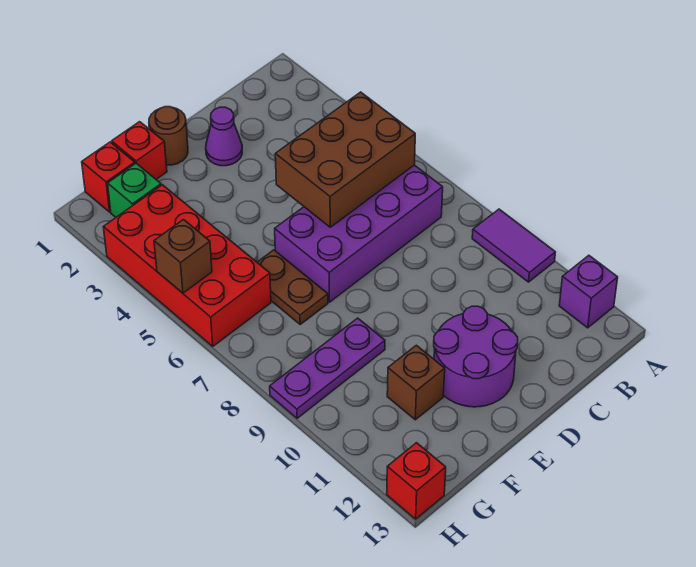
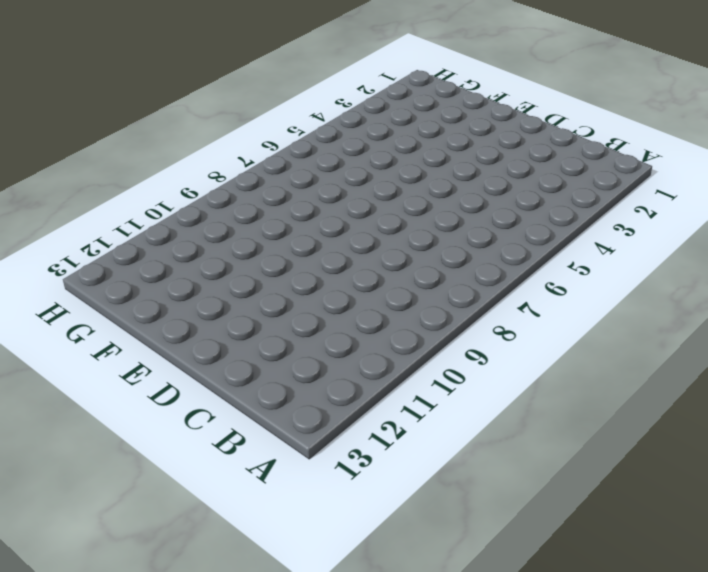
none -> purple tile A9:A10 level 1
none -> purple brick A12 level 1
none -> purple brick B6:E7 level 1

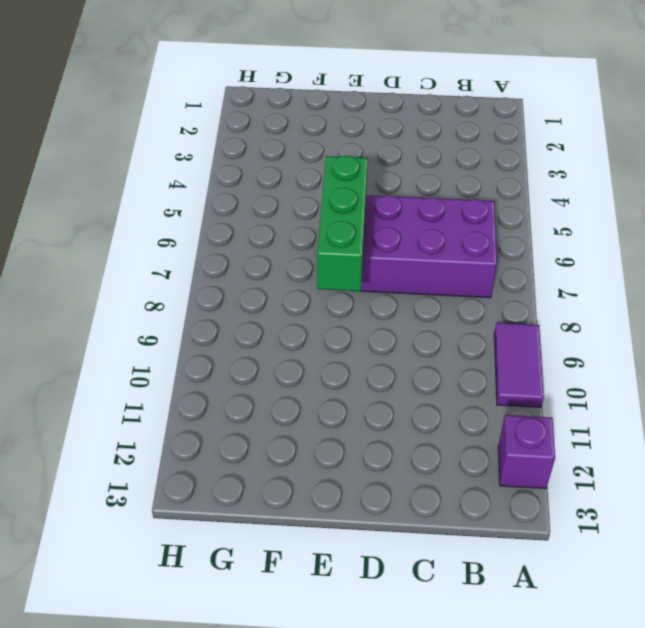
green brick E6:E8 level 2 -> none
none -> purple cone D2 level 1
none -> purple round brick D11:E12 level 1
none -> brown round brick E1 level 1

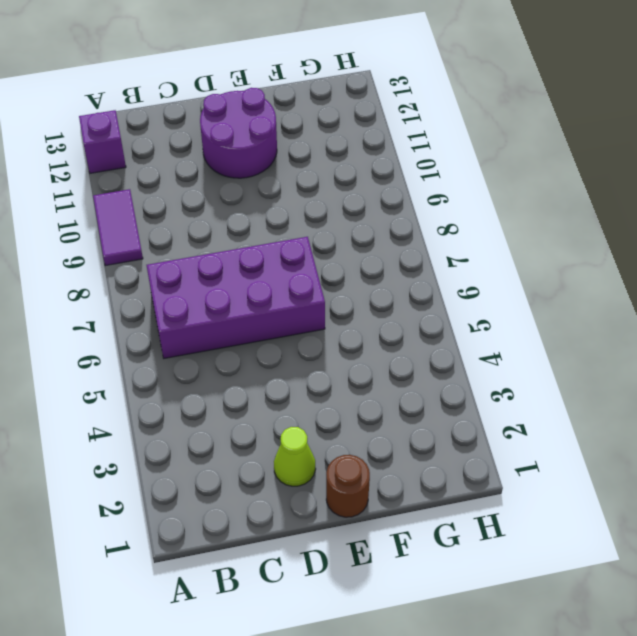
lime cone D2 level 1 -> purple cone D2 level 1
none -> red brick F1 level 1
none -> brown plate F6:F7 level 1
none -> purple plate F9:H9 level 1

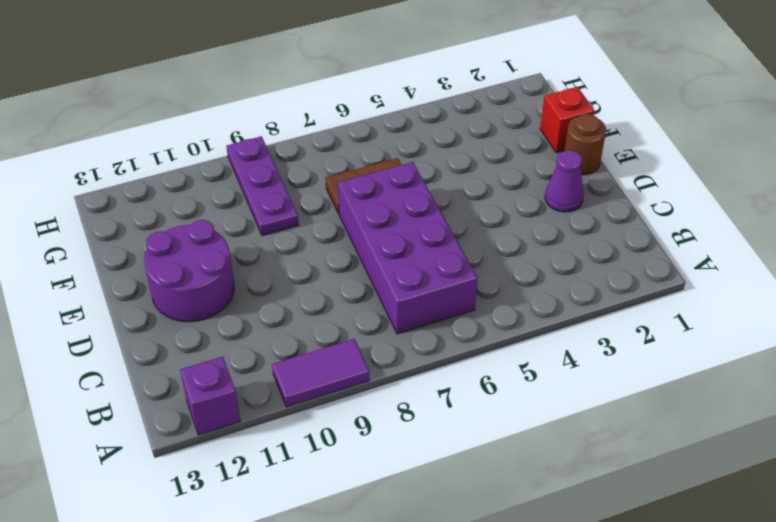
none -> brown brick F11 level 1
none -> red brick G1 level 1
none -> green brick G2 level 1

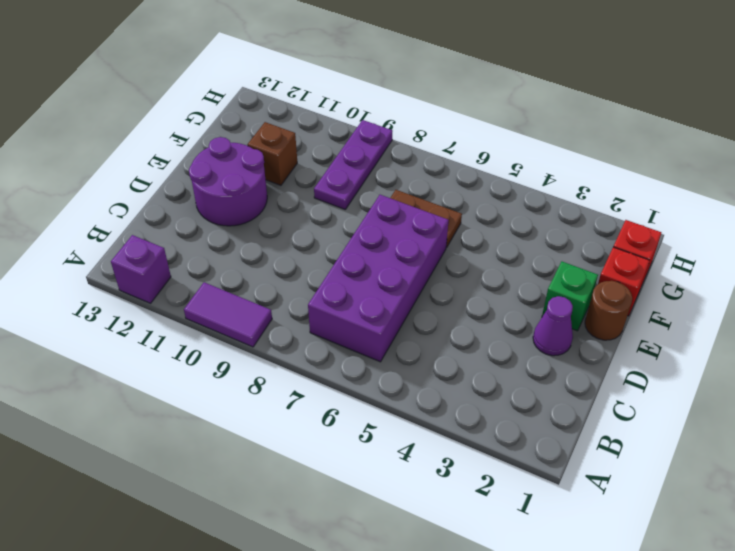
green brick E2 level 1 -> green brick G2 level 1
none -> red brick G3:H6 level 1
none -> red brick H13 level 1
none -> brown brick B5:D6 level 2

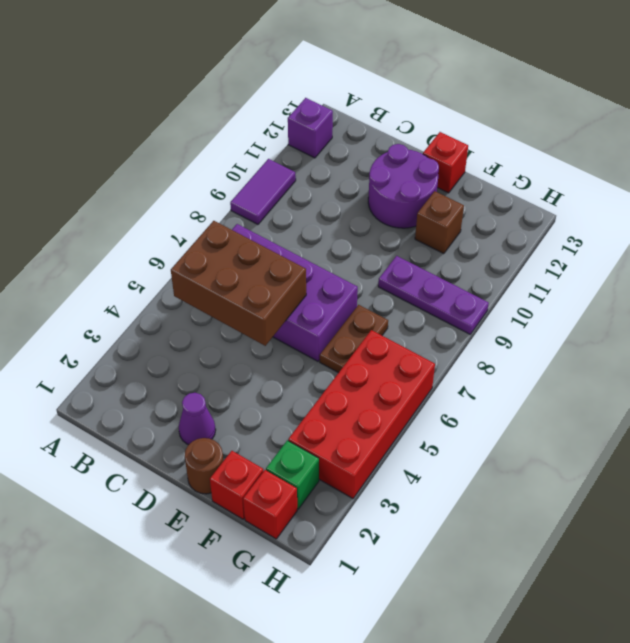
red brick E13 level 1 -> red brick H13 level 1
none -> brown brick H5 level 2

